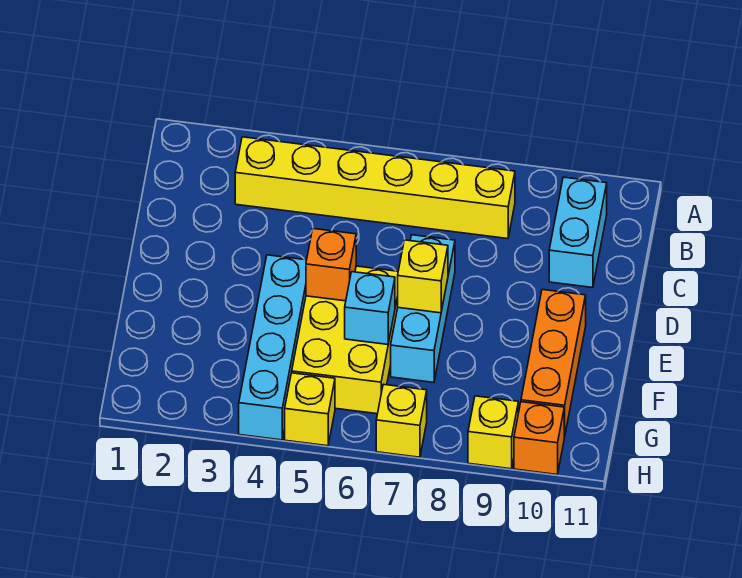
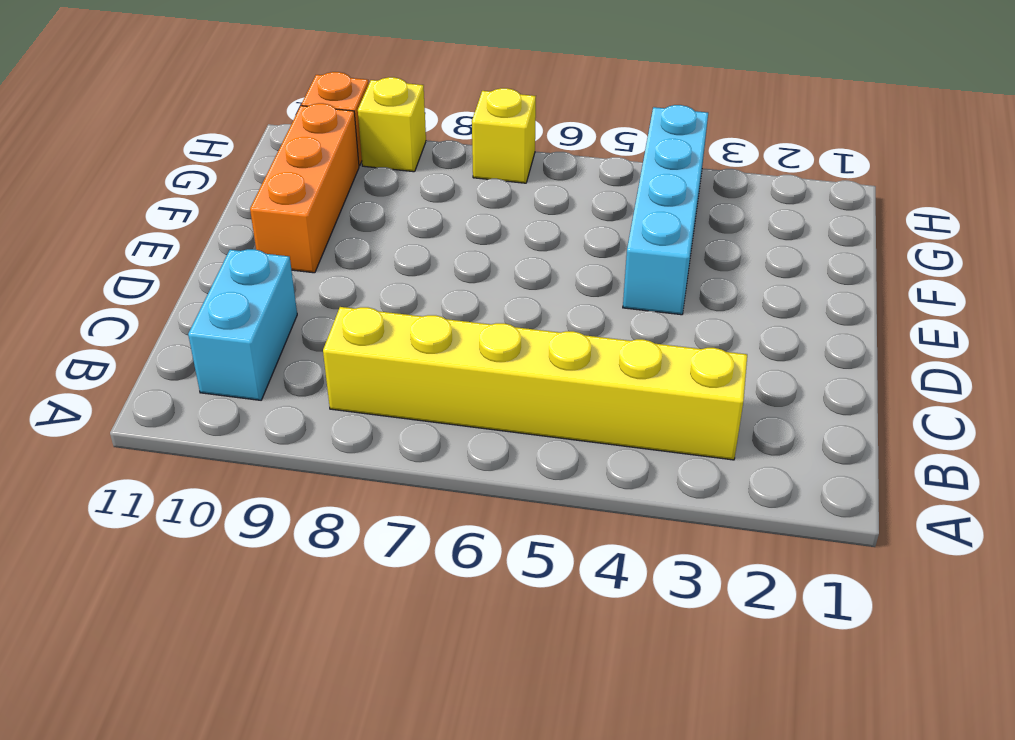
none -> cyan brick D7:F7 level 1
none -> yellow brick E5:G6 level 1
none -> yellow brick H5 level 1

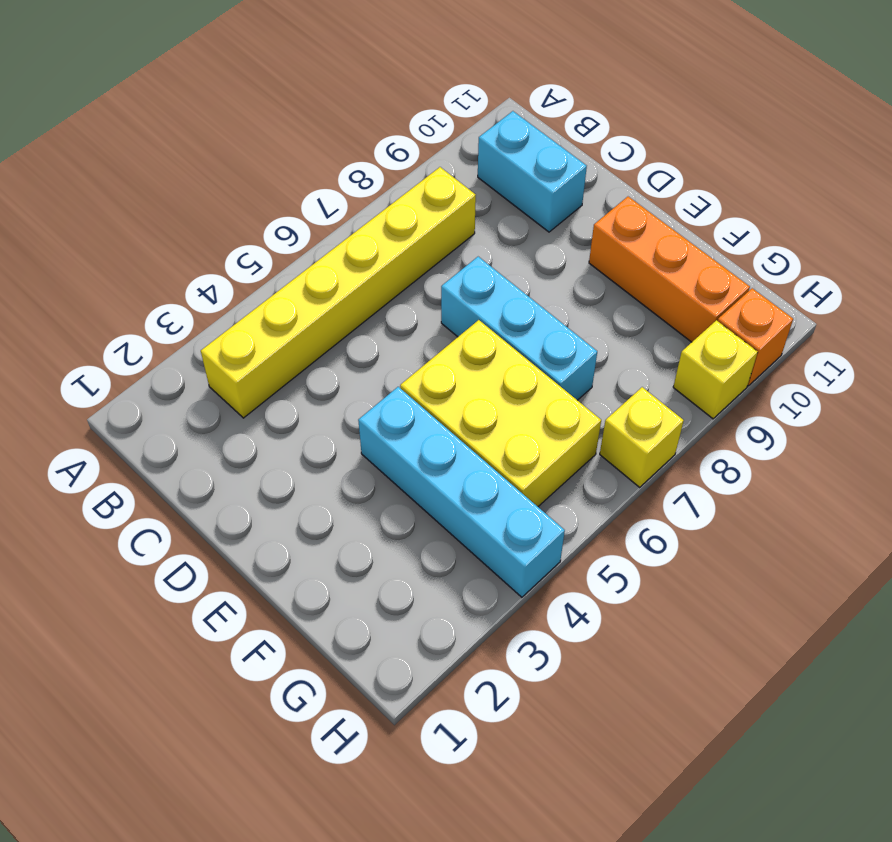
none -> yellow brick H5 level 1
none -> orange brick E5 level 2
none -> yellow brick E7 level 2

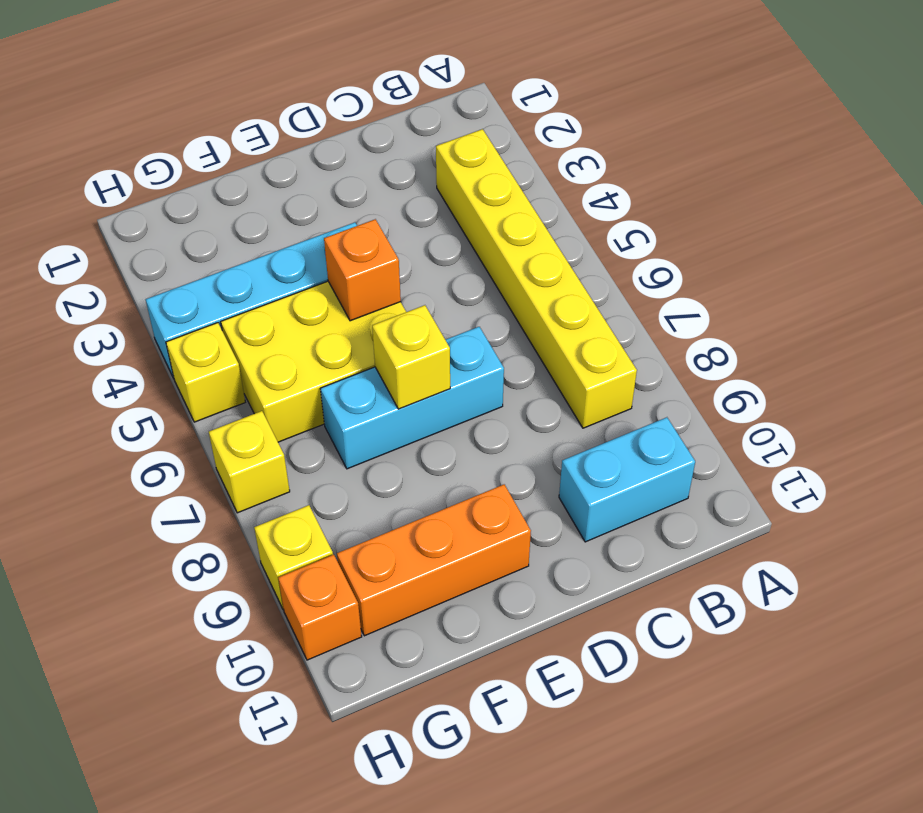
none -> cyan brick F6 level 2

